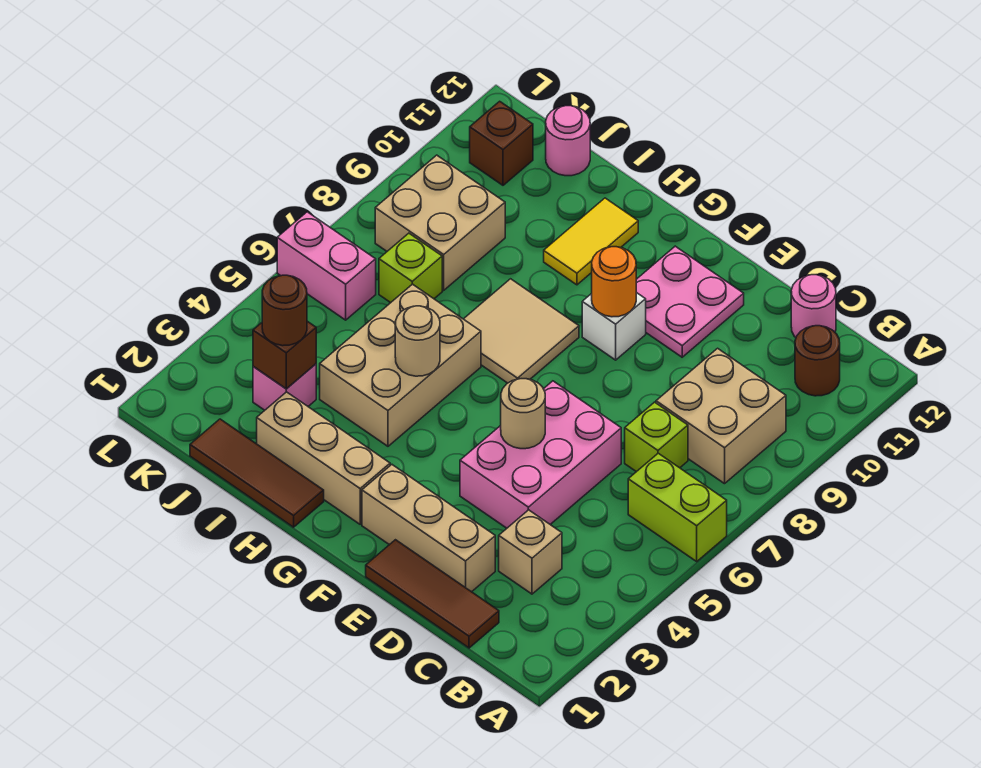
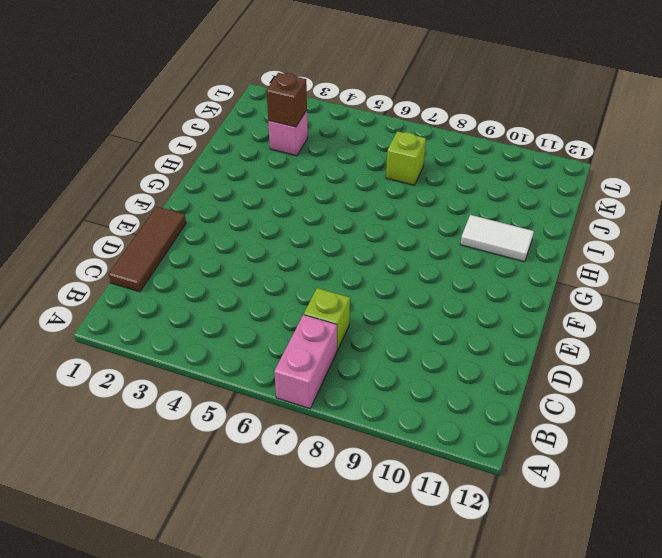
pink brick A7:B7 level 1 -> pink brick K6:L6 level 1
white tile H10:H11 level 1 -> yellow tile H10:H11 level 1
none -> lime brick A6:B6 level 1
none -> tan brick B8:C9 level 1
none -> brown round brick B11 level 1

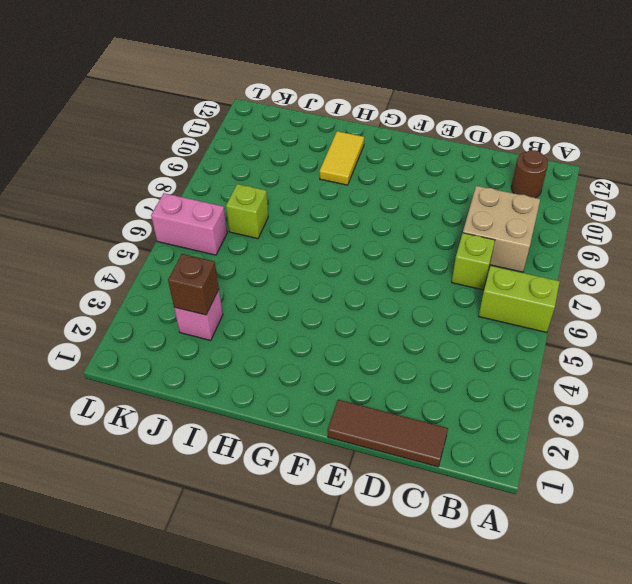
none -> tan brick C3 level 1
none -> pink round brick C12 level 1
none -> tan brick D2:F2 level 1

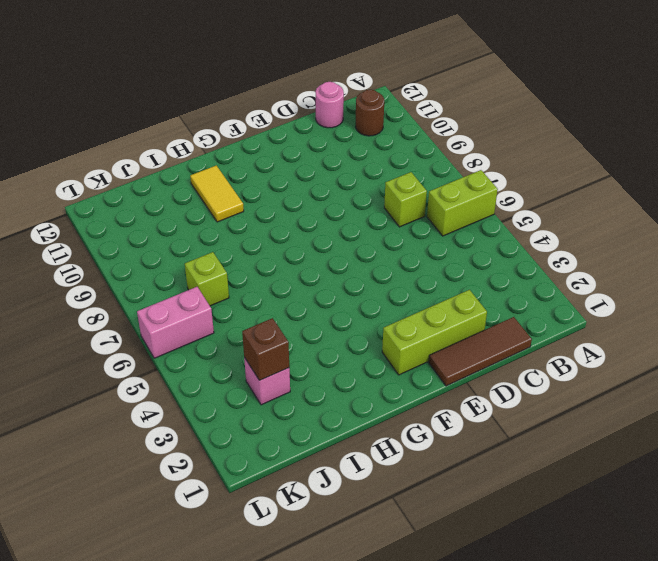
lime brick D2:F2 level 1 -> tan brick D2:F2 level 1
none -> tan brick B8:C9 level 1
none -> tan brick C3 level 1
none -> pink brick D4:E6 level 1

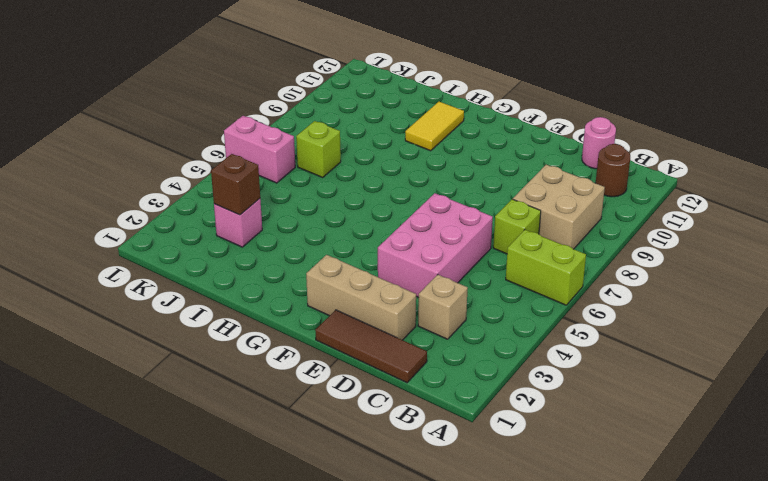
none -> pink plate E10:F11 level 1
none -> white brick F9 level 1
none -> tan brick G2:I2 level 1

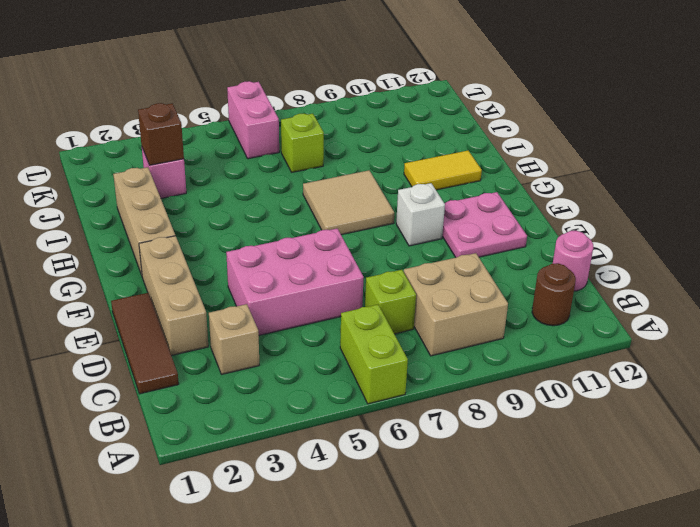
none -> brown tile H1:J1 level 1
none -> tan brick H4:I6 level 1
none -> tan brick J8:K9 level 1

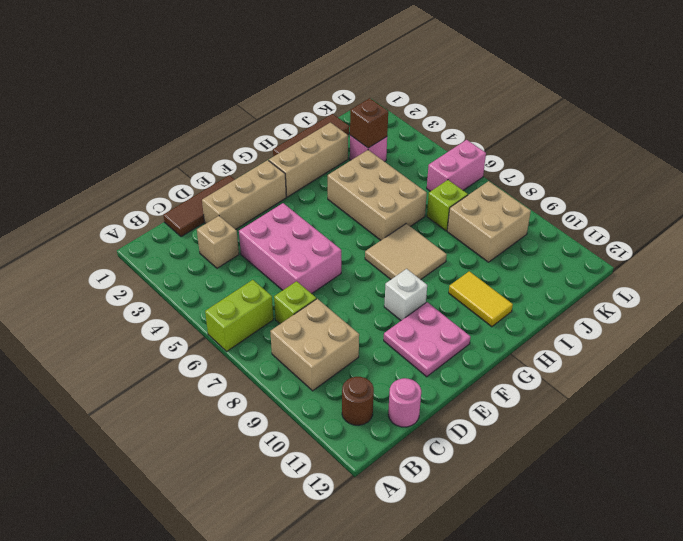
none -> pink round brick J12 level 1
none -> brown brick K11 level 1
none -> tan round brick E5 level 2

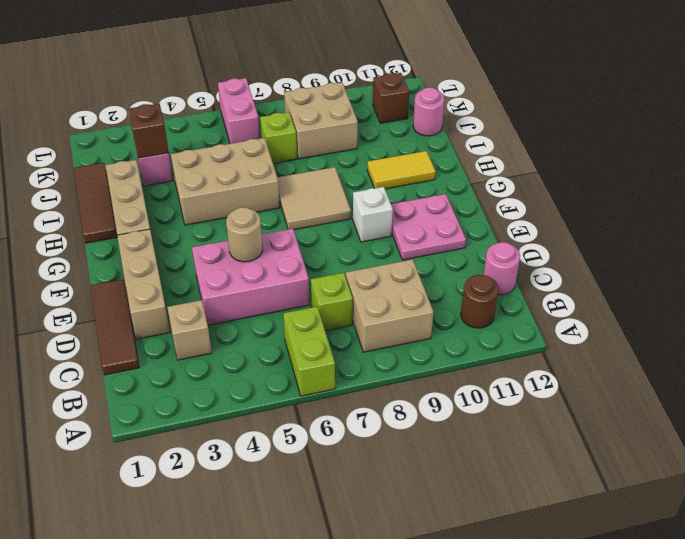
none -> orange round brick F9 level 2
none -> tan round brick H5 level 2
none -> brown round brick J3 level 3

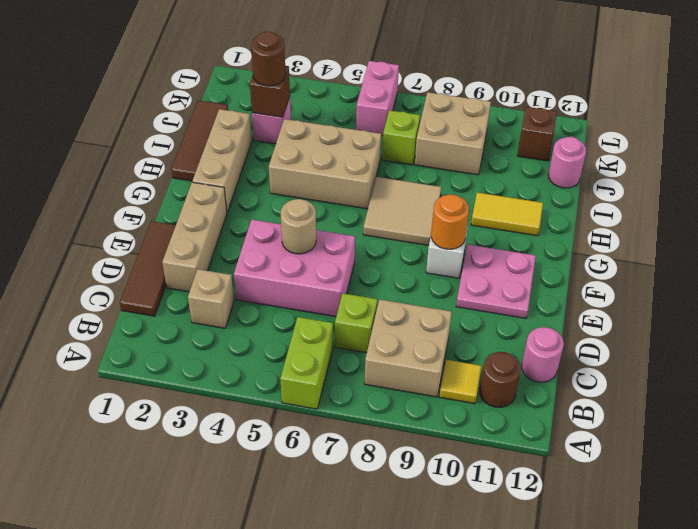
yellow tile B10 level 1 -> none
none -> tan round brick H5 level 2

